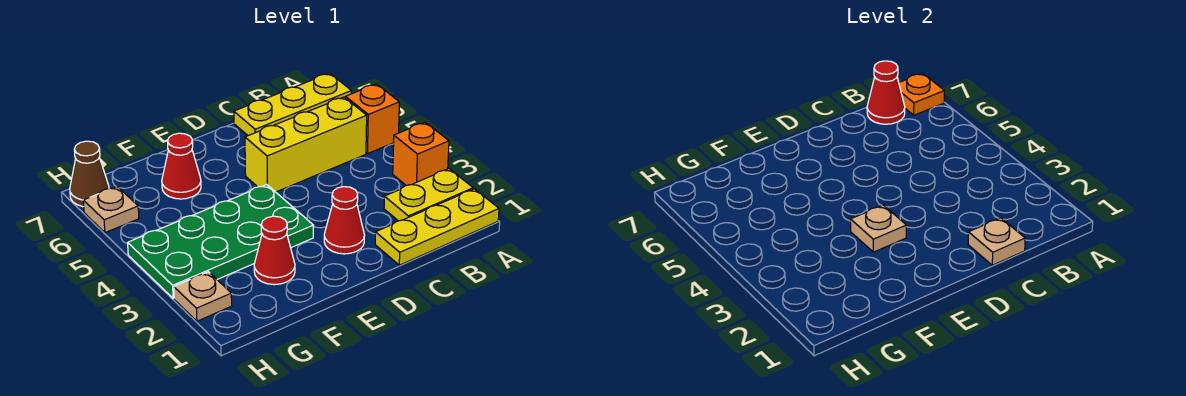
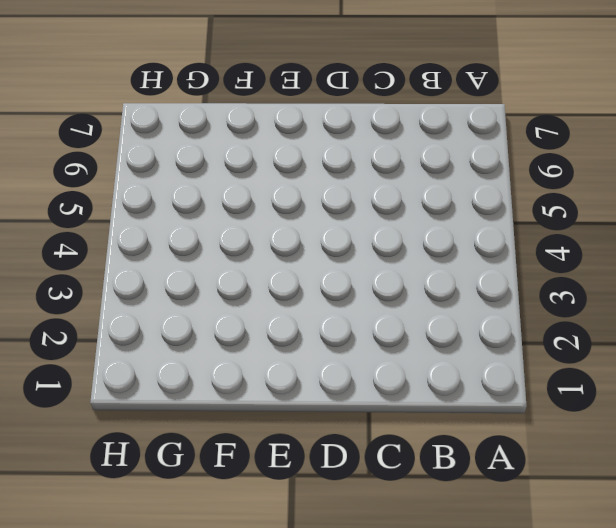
none -> yellow plate A1:C1 level 1
none -> yellow plate A2:B2 level 1
none -> orange brick A3 level 1

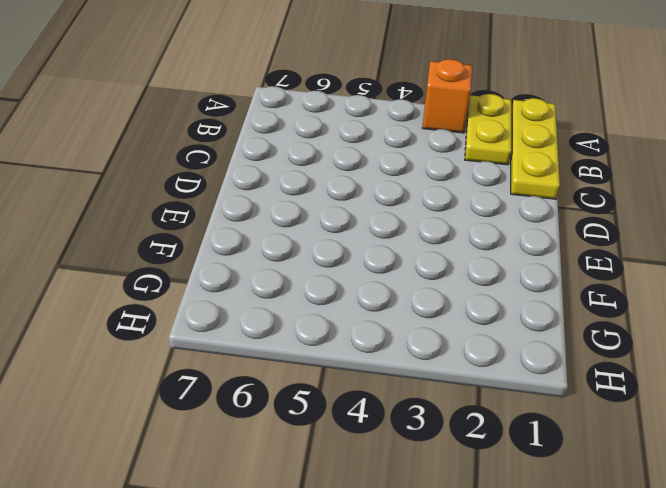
none -> orange brick A5 level 1
none -> yellow plate A7:C7 level 1
none -> yellow brick B5:D5 level 1

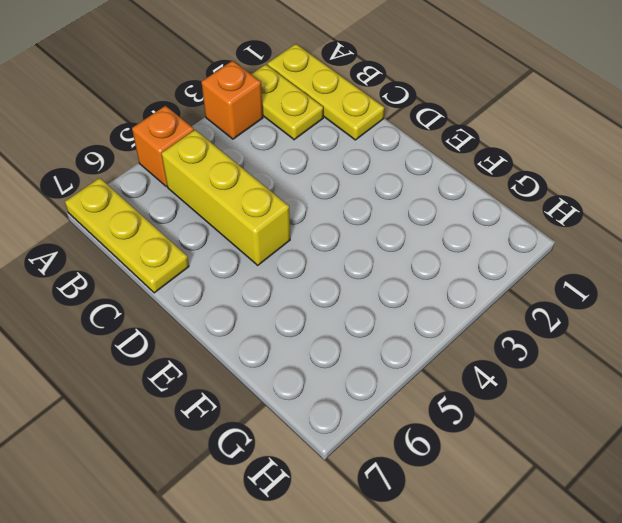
none -> red cone D2 level 1
none -> green plate E3:H4 level 1
none -> red cone F2 level 1

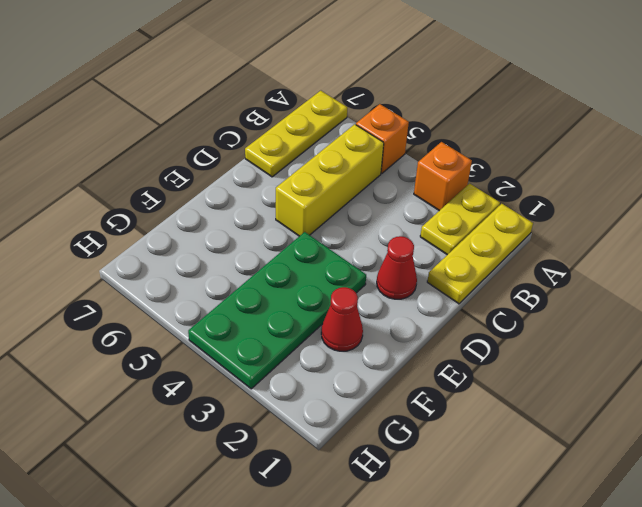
none -> red cone F6 level 1
none -> tan plate H2 level 1
none -> tan plate H6 level 1

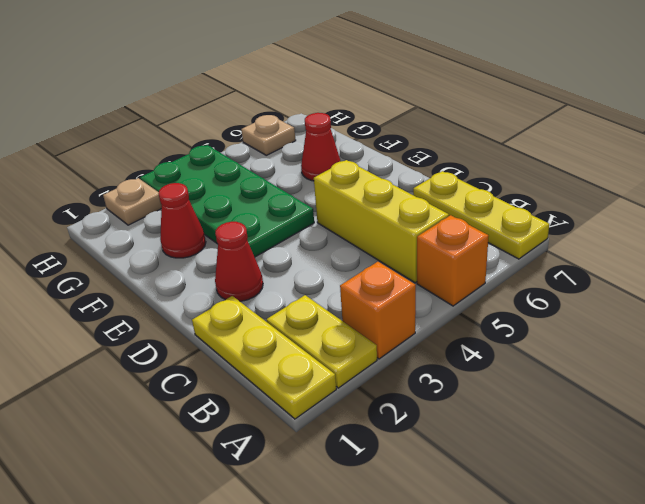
none -> brown cone H7 level 1
none -> orange plate A7 level 2
none -> red cone B7 level 2

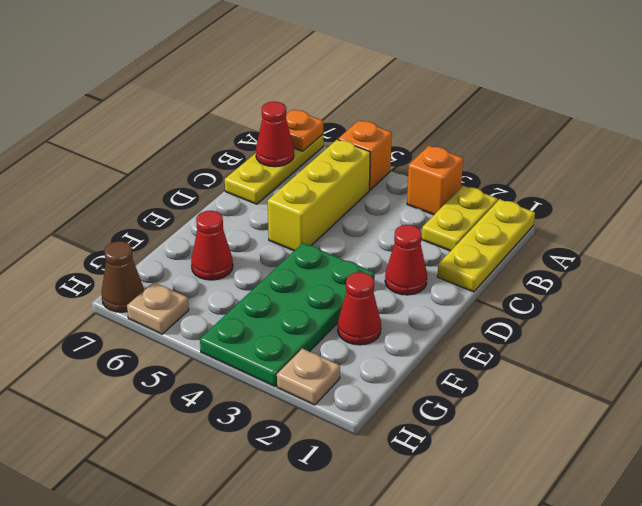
none -> tan plate C1 level 2
none -> tan plate E3 level 2

